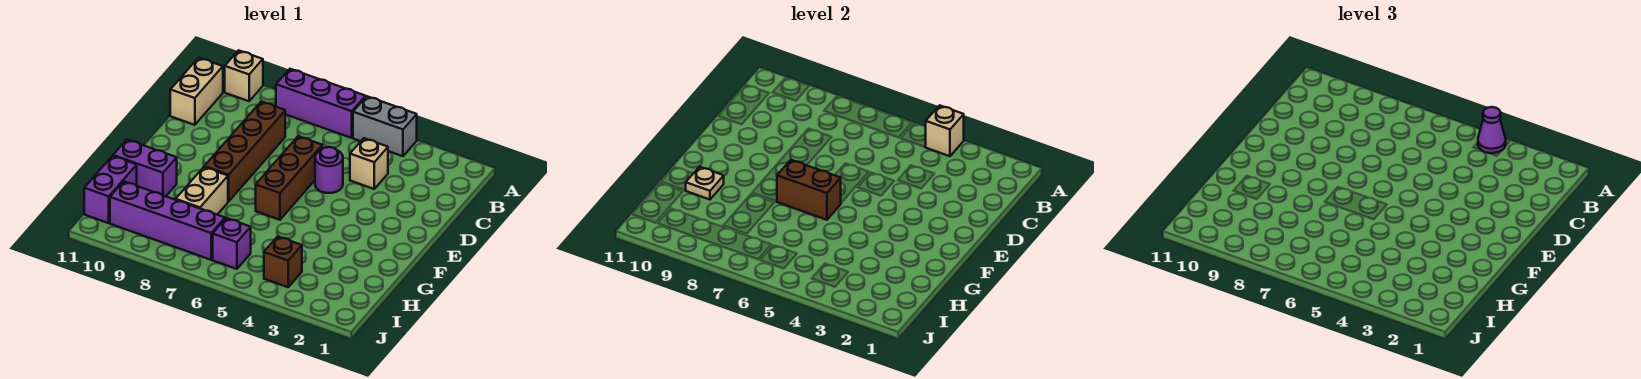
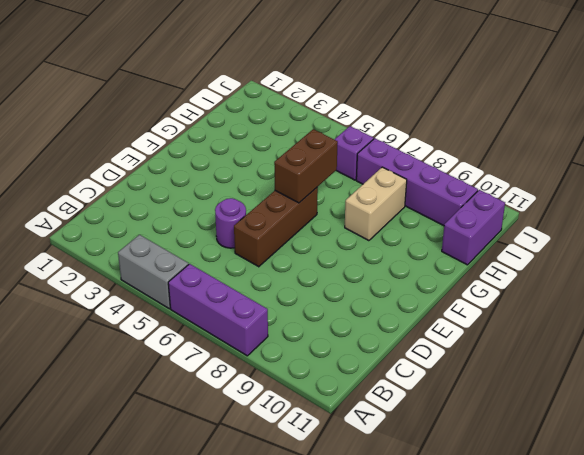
brown brick F6:G6 level 2 -> brown brick F6:F7 level 2
none -> tan brick A10 level 1
none -> tan brick B11:C11 level 1
none -> tan brick C4 level 1

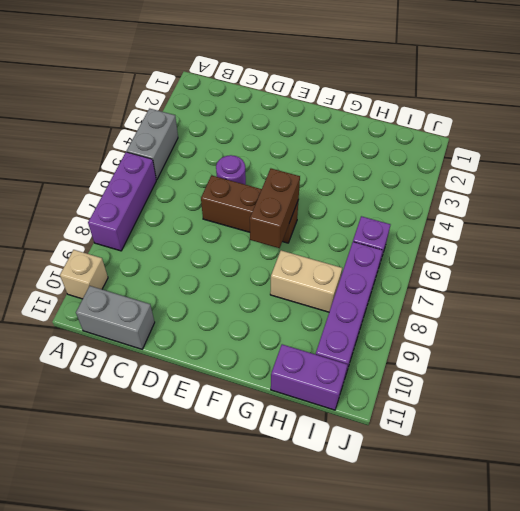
grey brick B11:C11 level 1 -> tan brick B11:C11 level 1
none -> tan brick C4 level 1
none -> brown brick C8:F8 level 1
none -> purple brick G10:G11 level 1

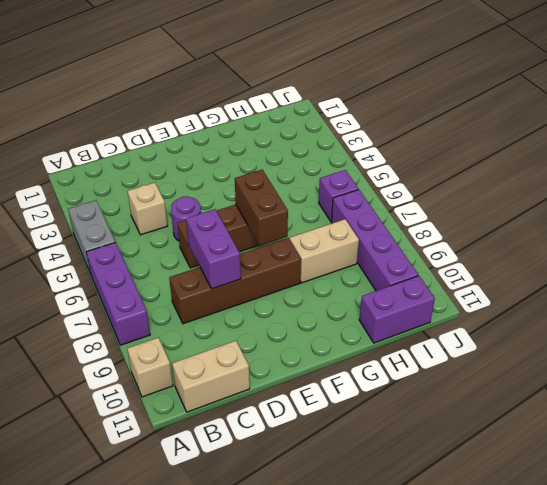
purple brick D7:D8 level 2 -> purple brick G10:G11 level 1
none -> brown brick I4 level 1
none -> tan brick A4 level 2
none -> tan plate G10 level 2

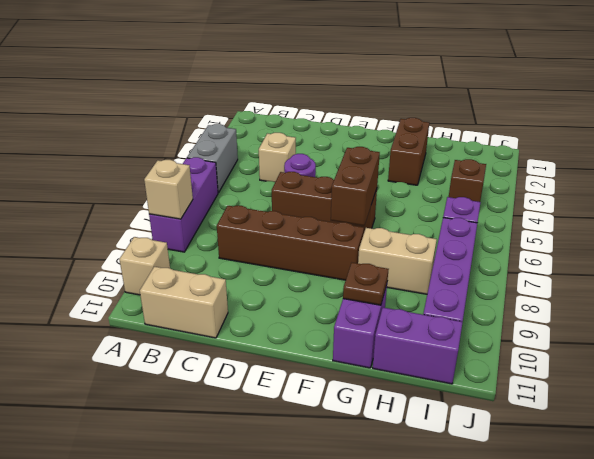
tan brick A8 level 2 -> tan brick A4 level 2
brown brick G2:G3 level 1 -> none
brown plate G10 level 2 -> tan plate G10 level 2
none -> purple cone A4 level 3

